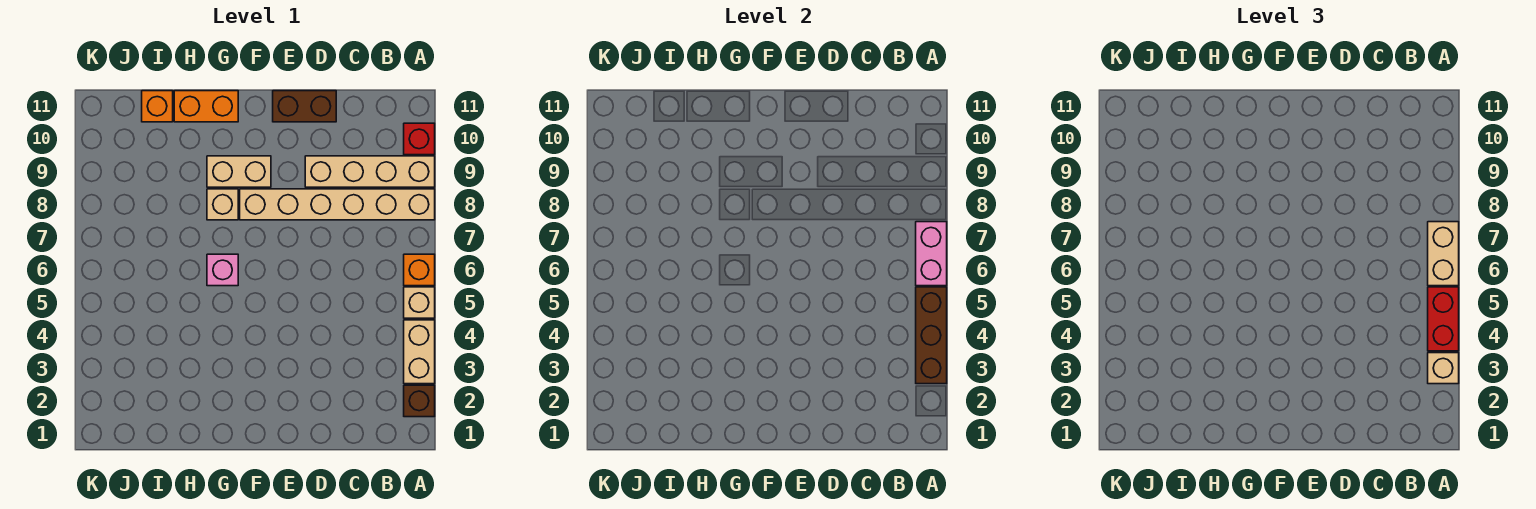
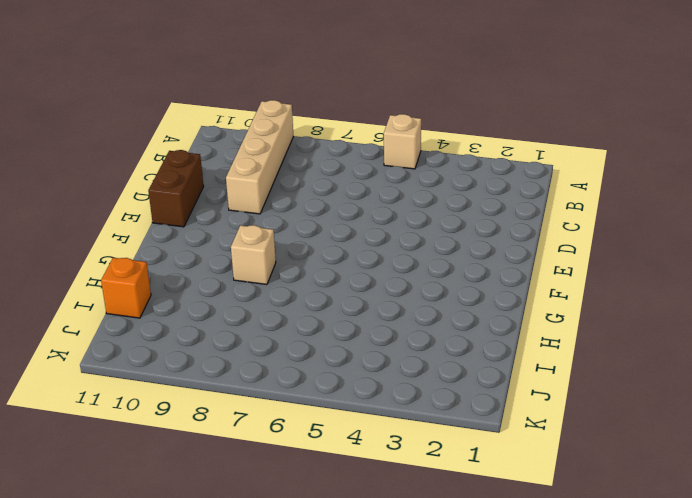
none -> brown brick A2 level 1
none -> tan brick A3:A4 level 1
none -> orange brick A6 level 1

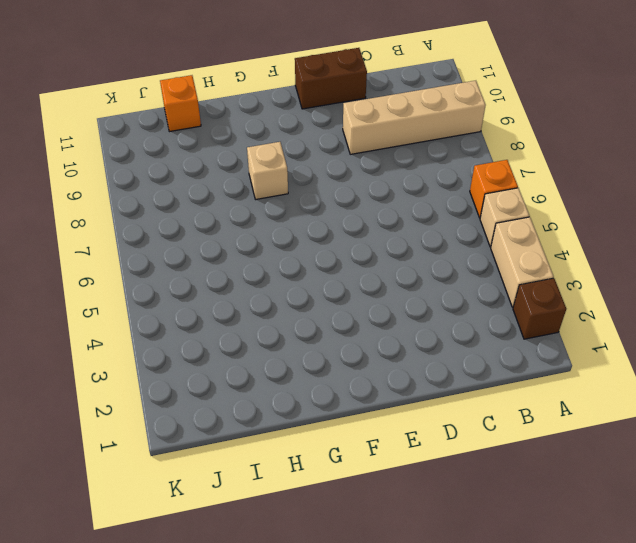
none -> tan brick A8:F8 level 1
none -> red brick A10 level 1
none -> tan brick F9:G9 level 1

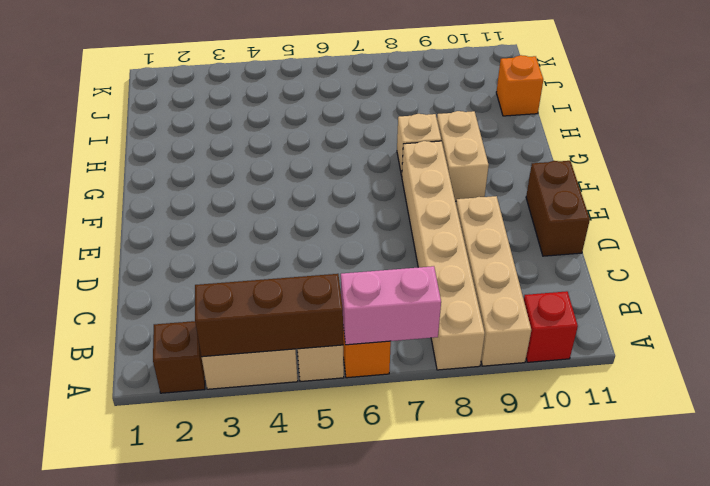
none -> pink brick G6 level 1
none -> orange brick G11:H11 level 1
none -> tan brick A3 level 3

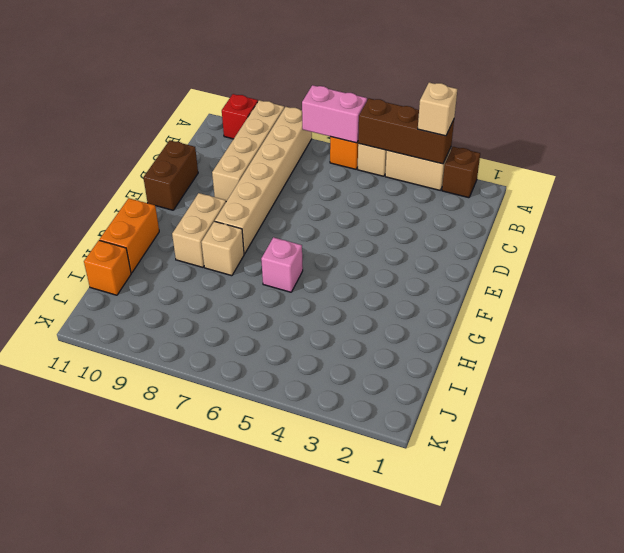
none -> red brick A4:A5 level 3
none -> tan brick A6:A7 level 3

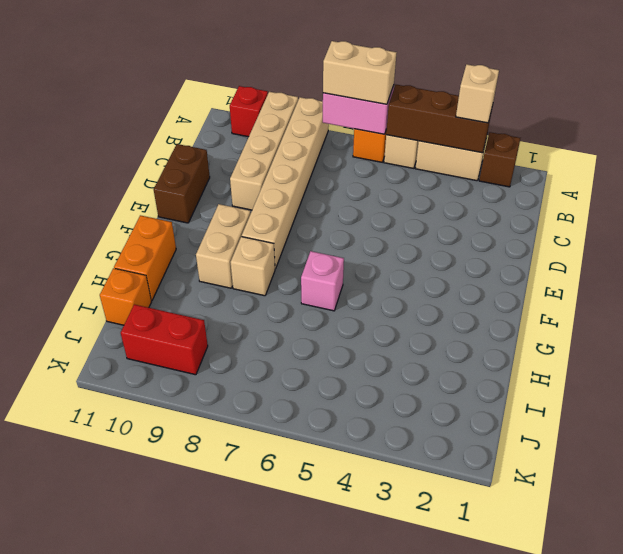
red brick J9:J10 level 1 -> red brick A4:A5 level 3

